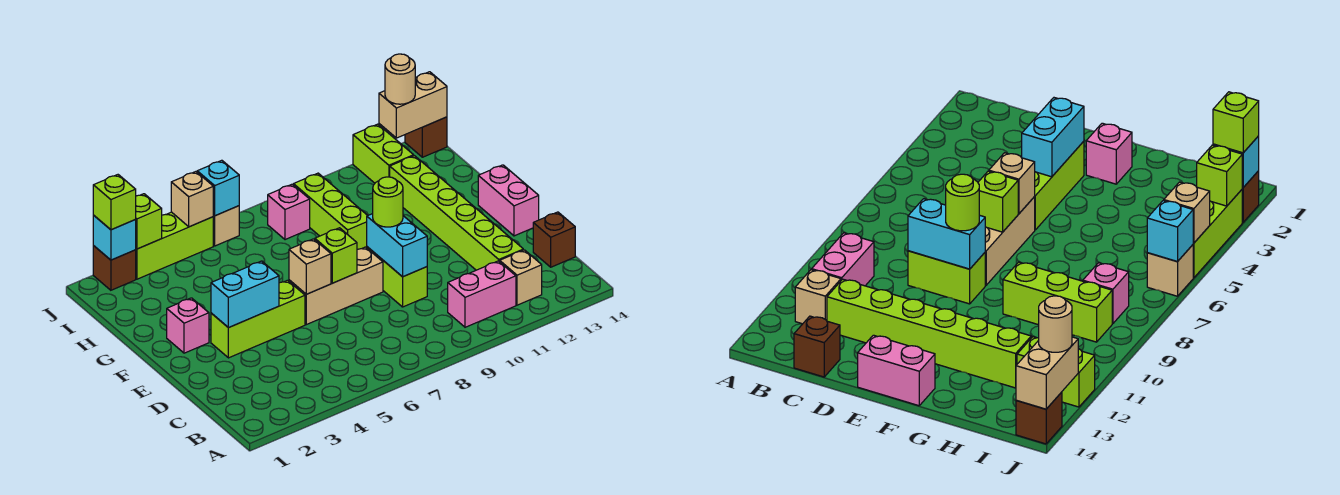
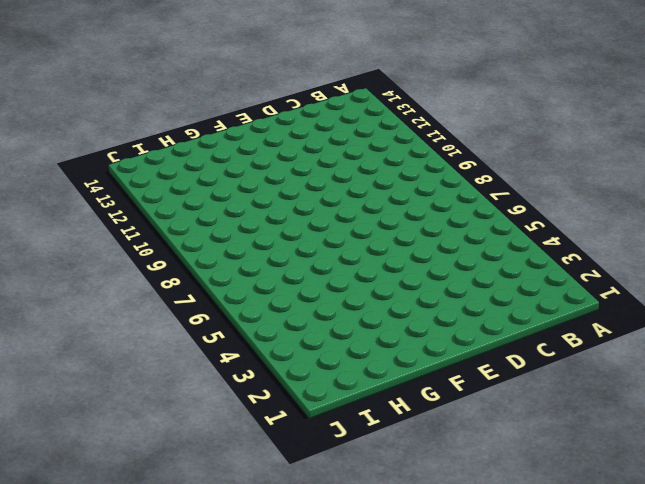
none -> pink brick B10:B11 level 1
none -> tan brick B12 level 1
none -> lime brick C12:H12 level 1

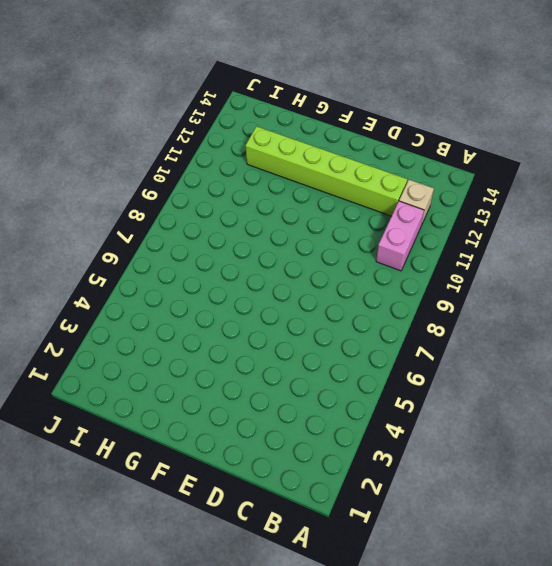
none -> brown brick C14 level 1
none -> lime brick D9:E9 level 1
none -> lime brick E3:E5 level 1

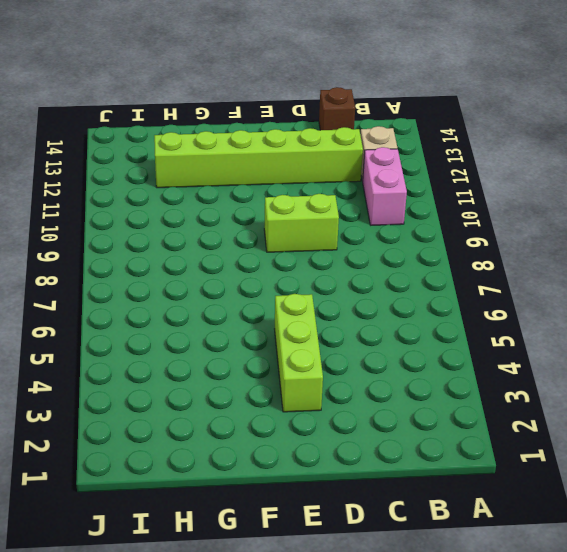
none -> tan brick E6:E8 level 1
none -> pink brick E14:F14 level 1
none -> pink brick F2 level 1

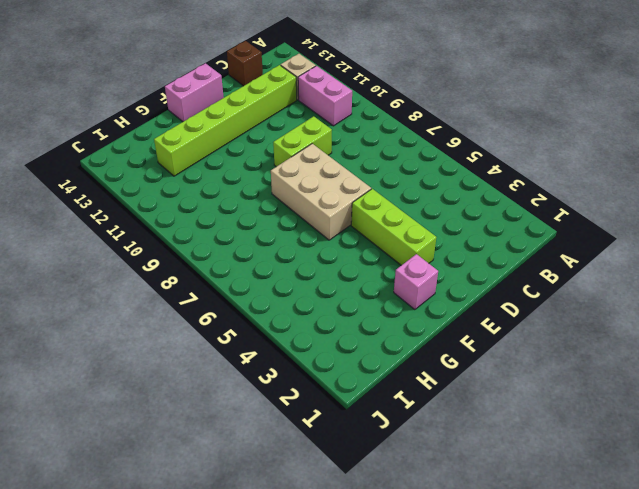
tan brick E6:F8 level 1 -> tan brick E6:E8 level 1
none -> lime brick G9:I9 level 1
none -> pink brick I8 level 1
none -> lime brick I12:J12 level 1

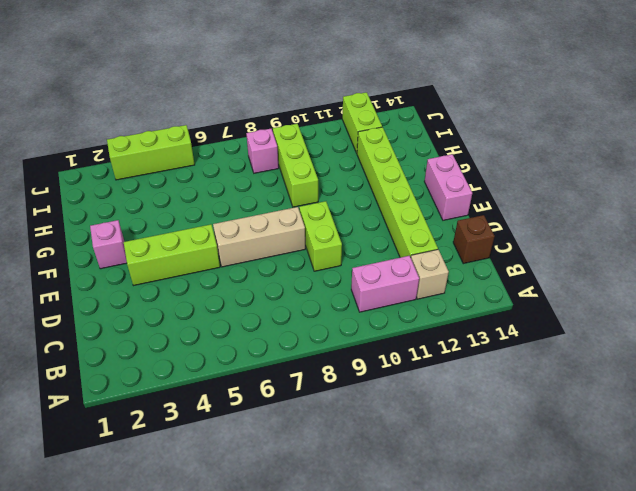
none -> brown brick J2 level 1
none -> tan brick J6 level 1
none -> brown brick J14 level 1

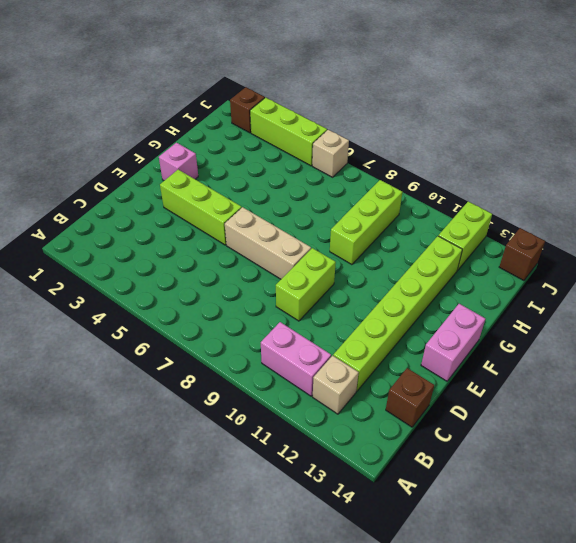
none -> pink brick I8 level 1
none -> cyan brick D9:E9 level 2
none -> cyan brick E3:E4 level 2

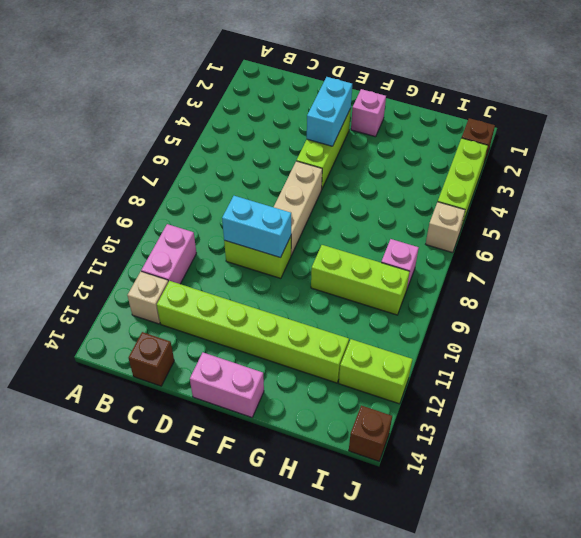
none -> tan brick E6 level 2
none -> lime brick E7 level 2
none -> cyan brick J2 level 2

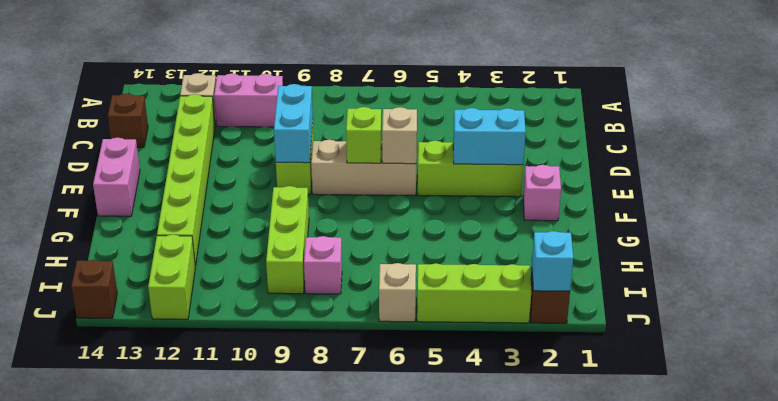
none -> lime brick J3 level 2
none -> tan brick J5 level 2
none -> cyan brick J6 level 2

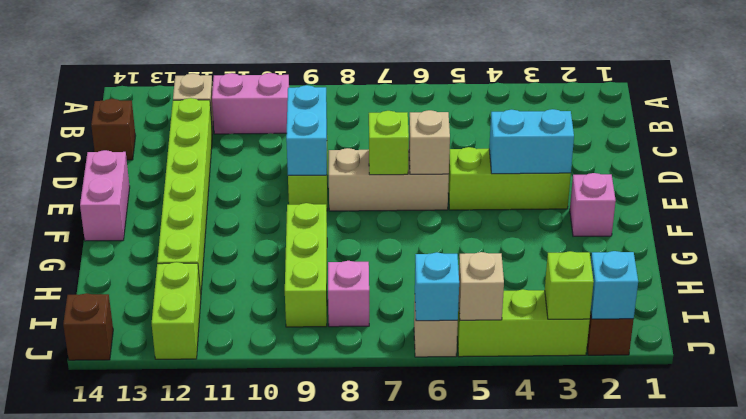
none -> tan brick J13:J14 level 2
none -> lime round brick E9 level 3
none -> lime brick J2 level 3

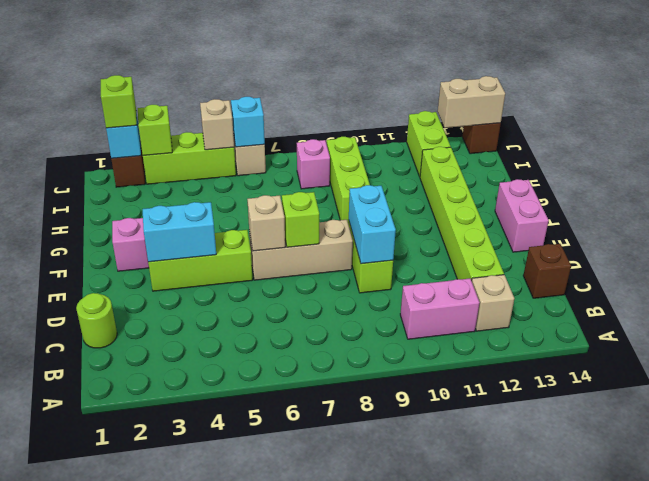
lime round brick C1 level 1 -> lime round brick E9 level 3
none -> tan round brick J13 level 3

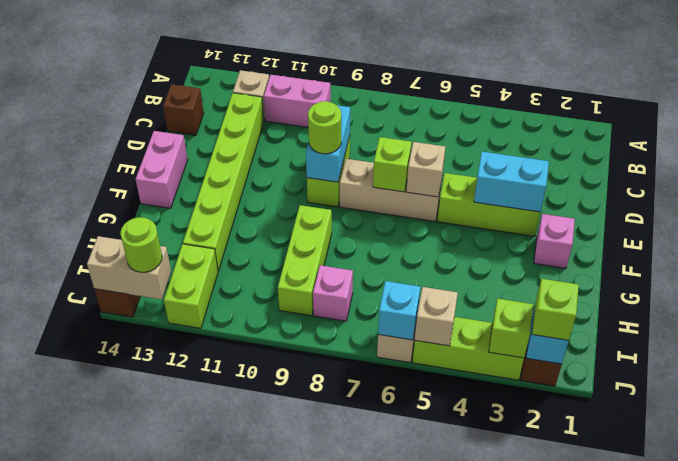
lime round brick J13 level 3 -> tan round brick J13 level 3

